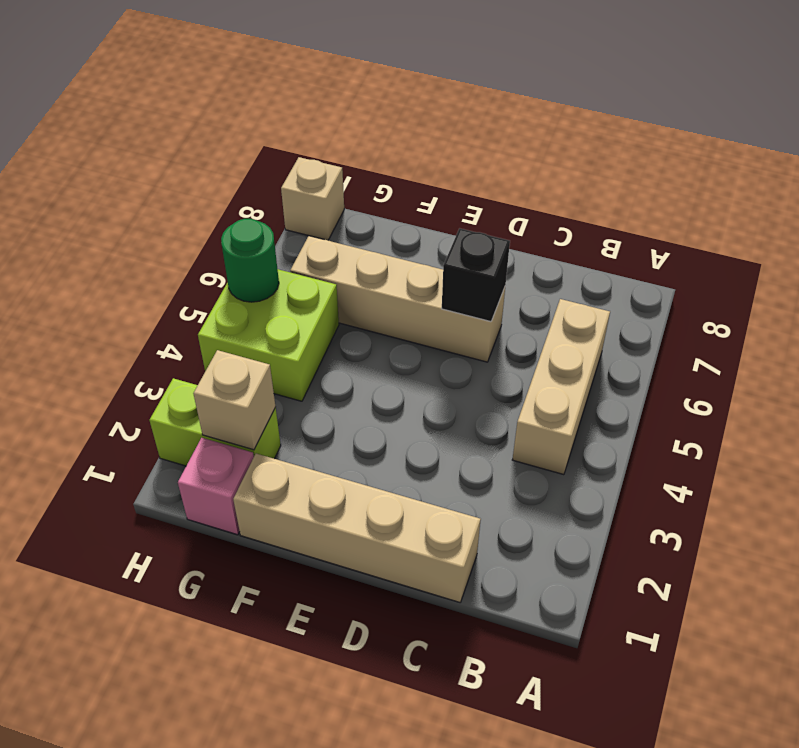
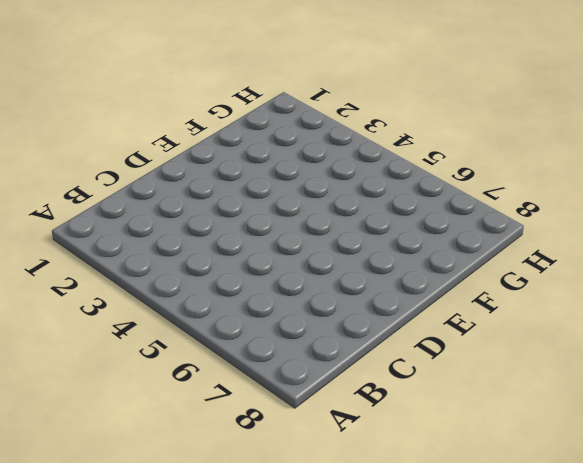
none -> tan brick B4:B6 level 1
none -> tan brick C1:F1 level 1

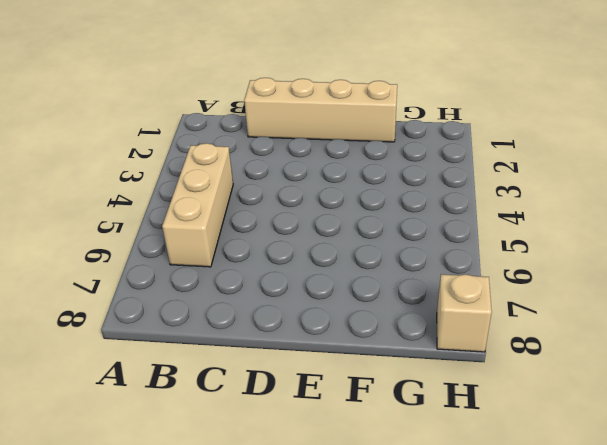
none -> tan brick D6:G6 level 1
none -> pink brick G1 level 1

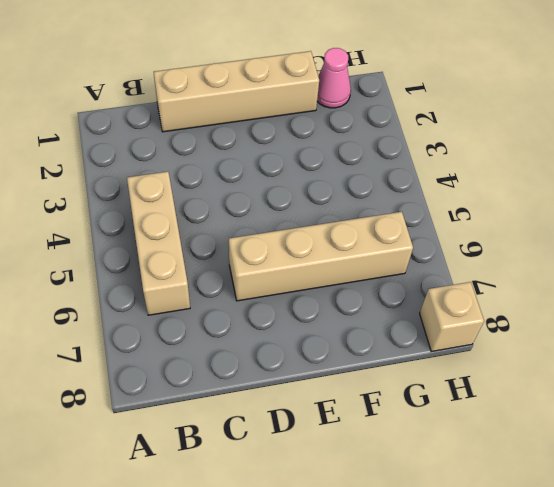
pink cone G1 level 1 -> pink brick G1 level 1
none -> lime brick G2:H2 level 1
none -> lime brick G4:H5 level 1

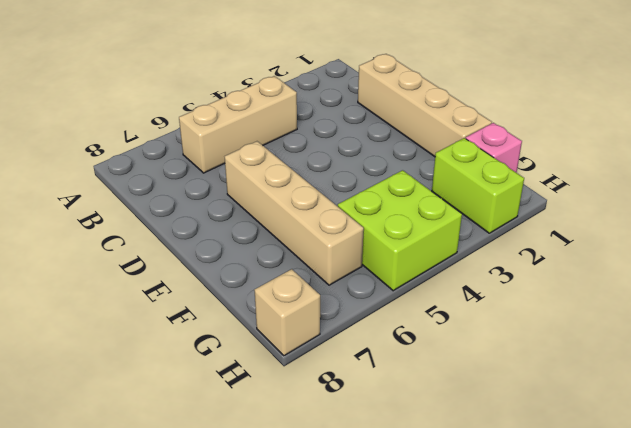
none -> black brick D6 level 2
none -> tan brick G2 level 2

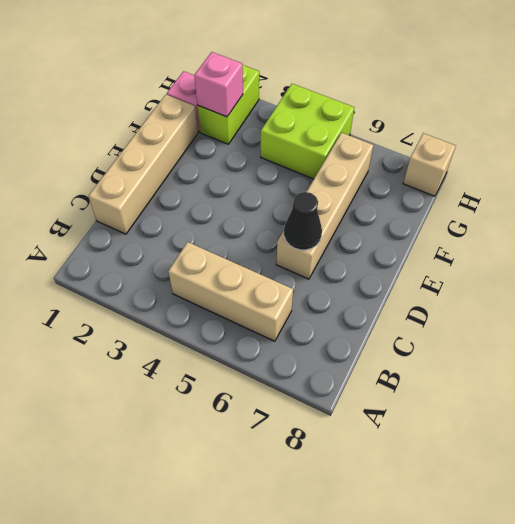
black cone D6 level 2 -> black brick D6 level 2
pink brick G2 level 2 -> tan brick G2 level 2
none -> green round brick H5 level 2

